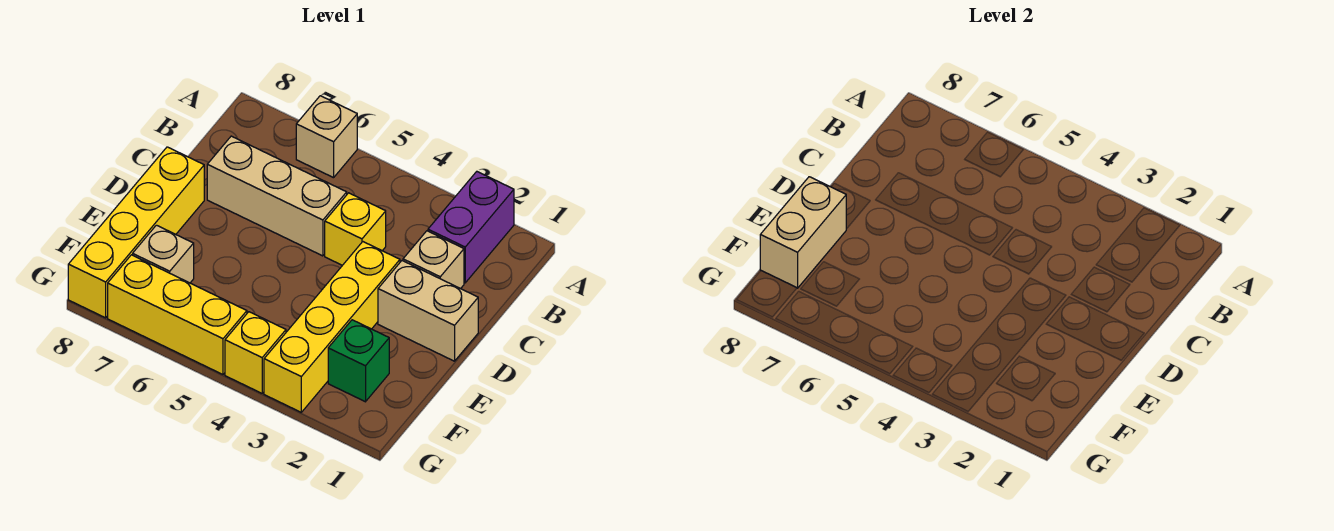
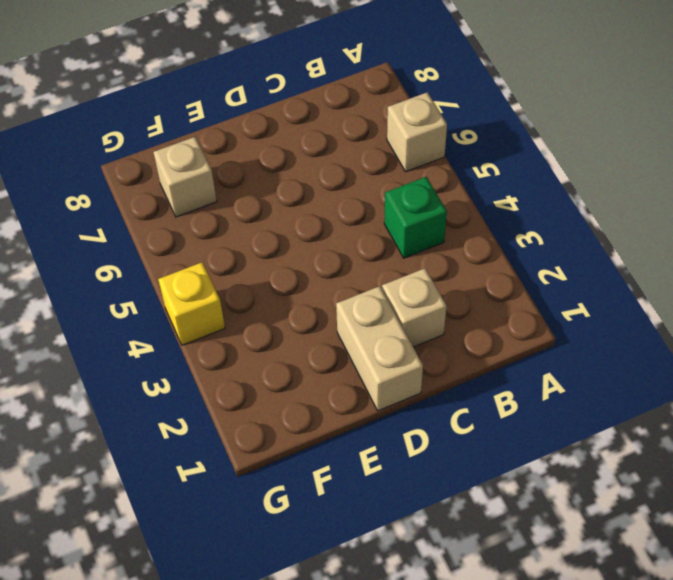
green brick B4 level 1 -> green brick F2 level 1
none -> purple brick A2:B2 level 1
none -> yellow brick C4 level 1
none -> tan brick C5:C7 level 1

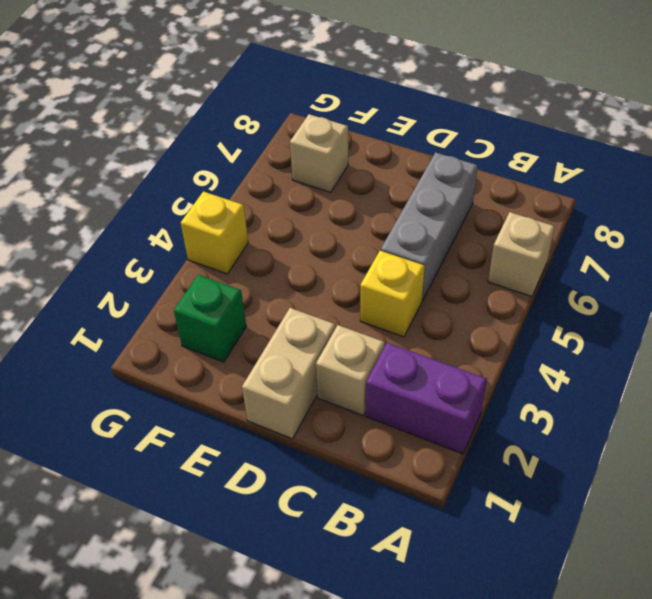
grey brick C5:C7 level 1 -> tan brick C5:C7 level 1
none -> yellow brick D3:G3 level 1
none -> yellow brick D8:G8 level 1
none -> yellow brick G5:G7 level 1

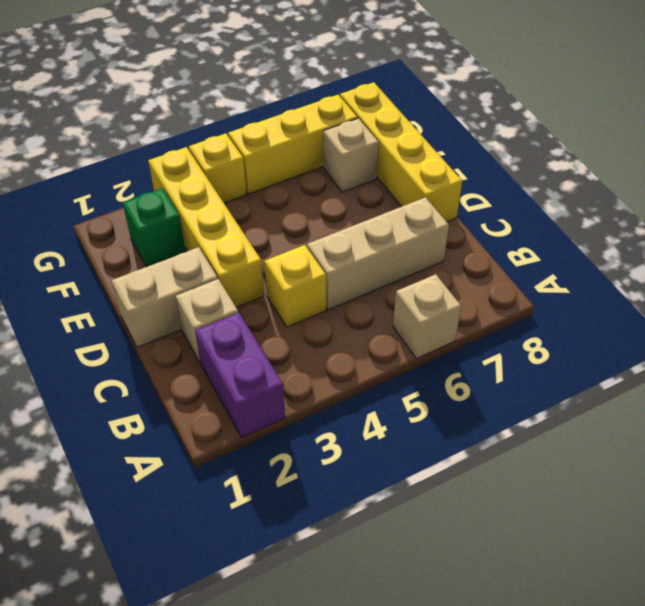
none -> tan brick E8:F8 level 2

